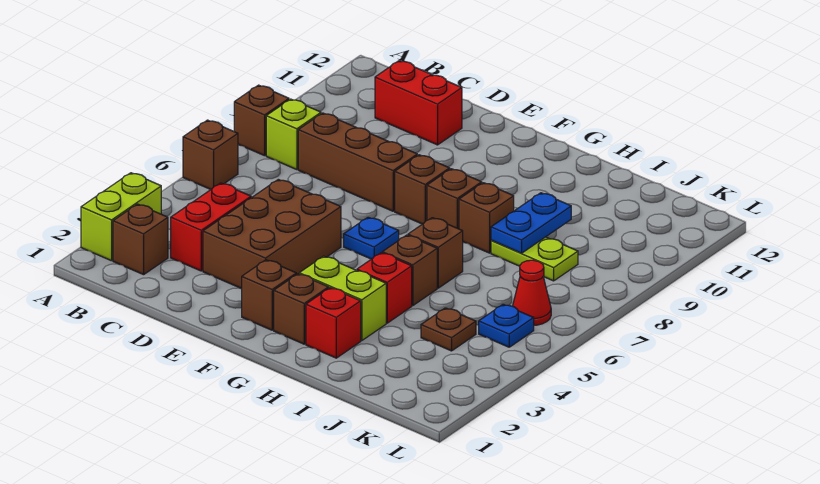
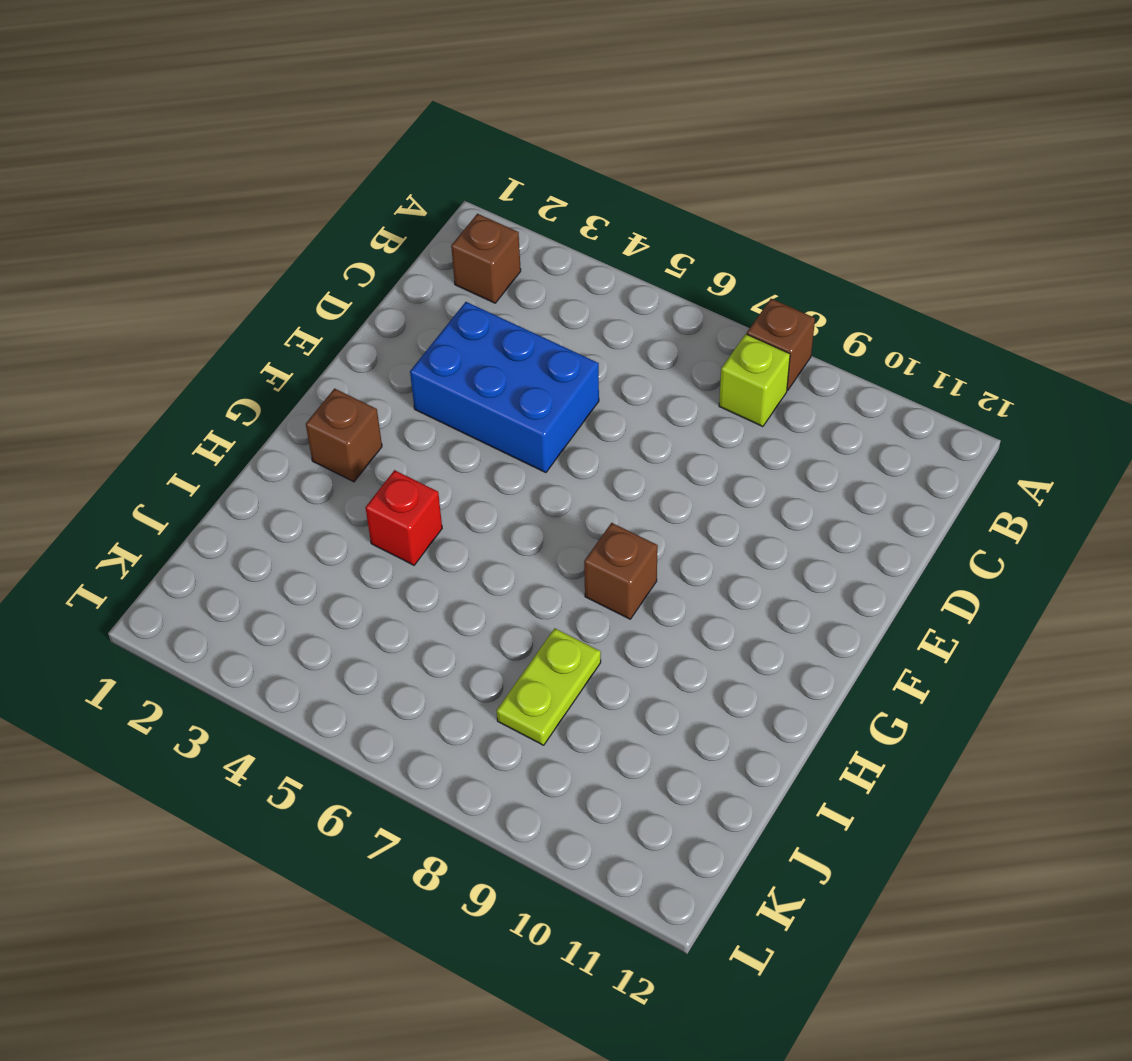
blue brick D3:E5 level 1 -> brown brick D3:E5 level 1
none -> lime brick A2:A3 level 1
none -> brown brick A6 level 1
none -> red brick C3:C4 level 1

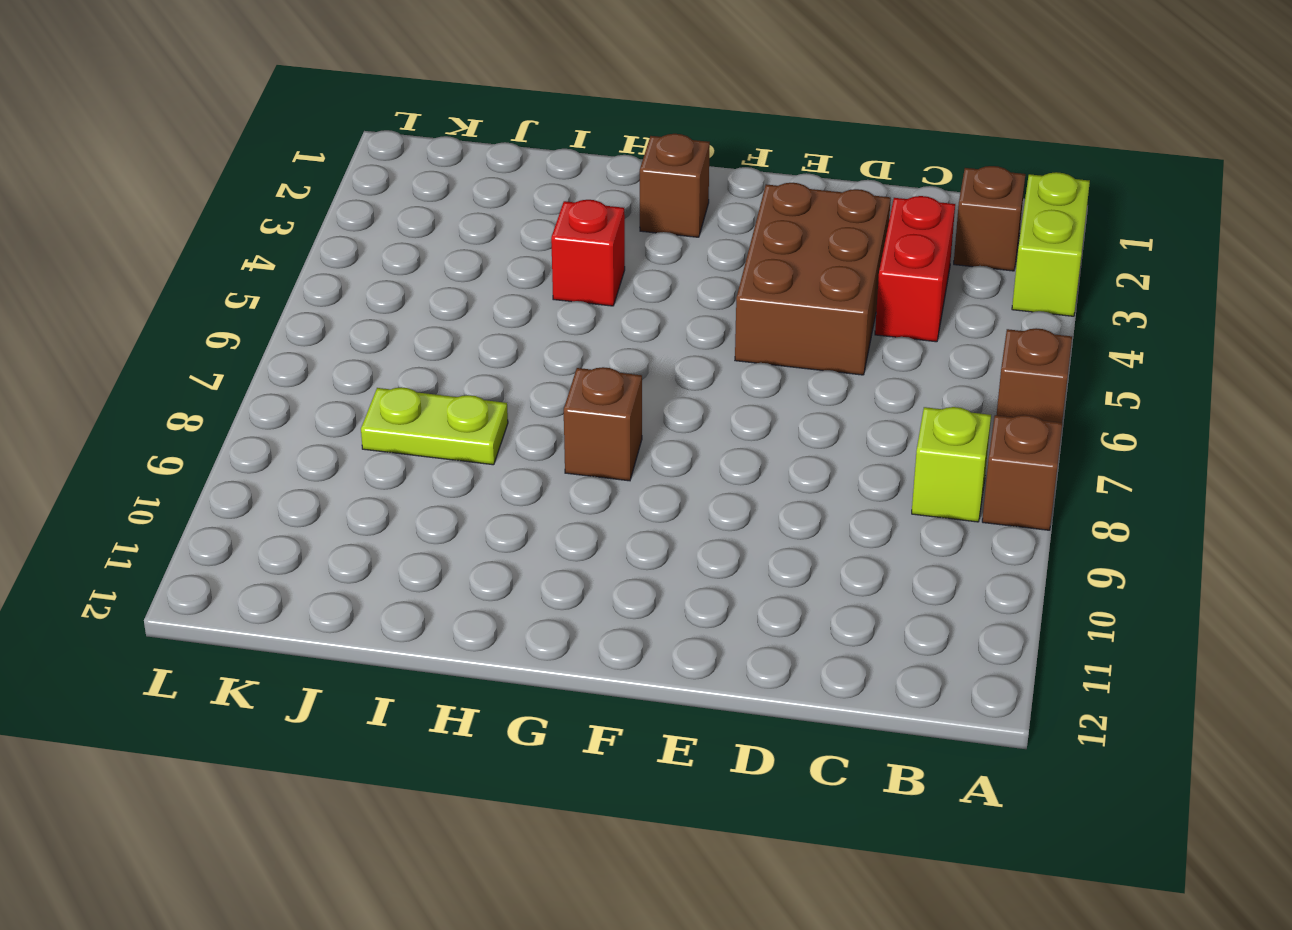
none -> brown brick C8:E8 level 1
none -> red brick C11:D11 level 1
none -> brown brick F2 level 1

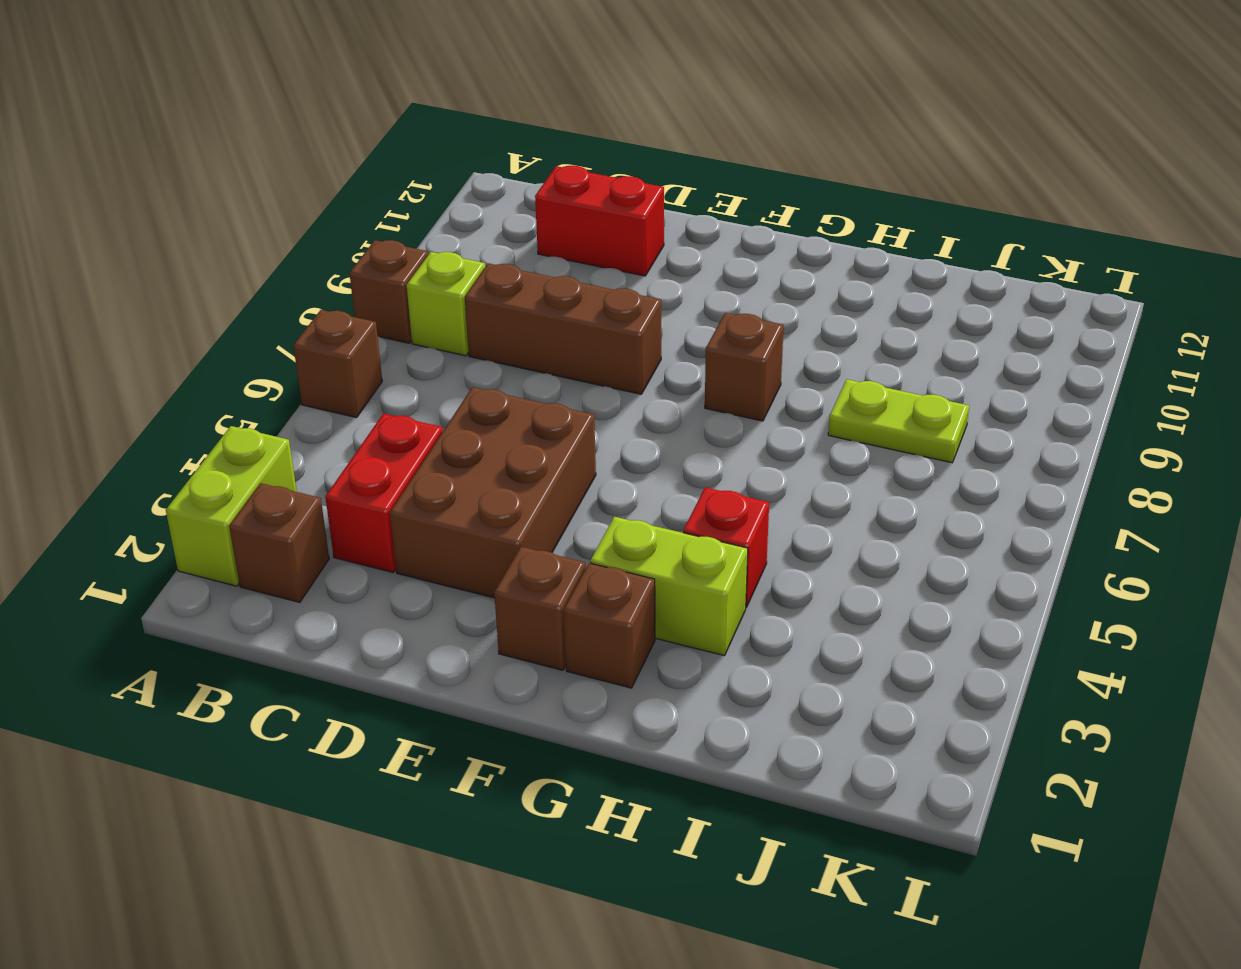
none -> blue plate F6 level 1
none -> brown brick F8 level 1
none -> red brick H2 level 1

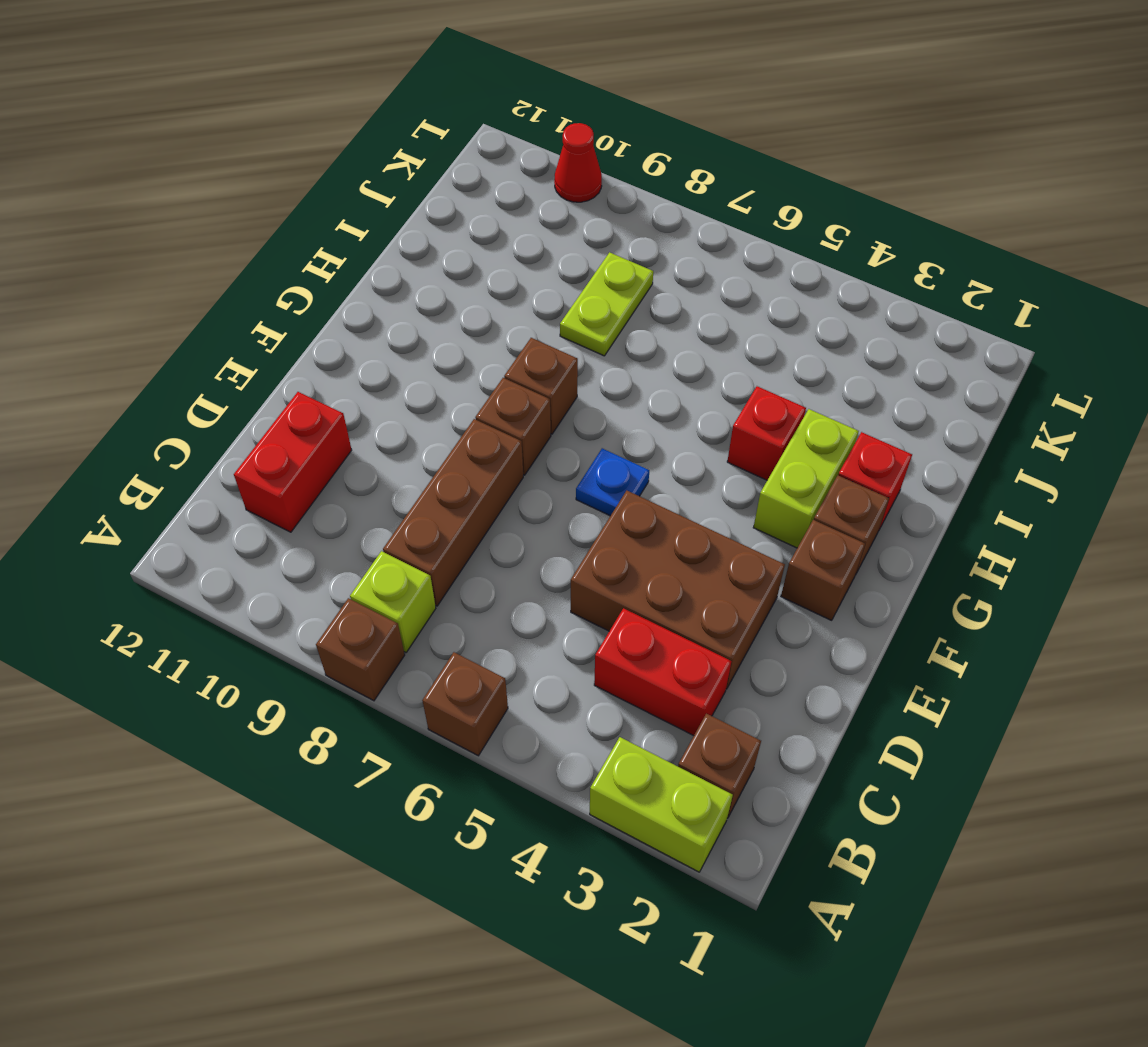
red cone L10 level 1 -> red cone K6 level 1
none -> brown brick H5 level 1
none -> brown brick H6 level 1
none -> brown brick H8 level 1

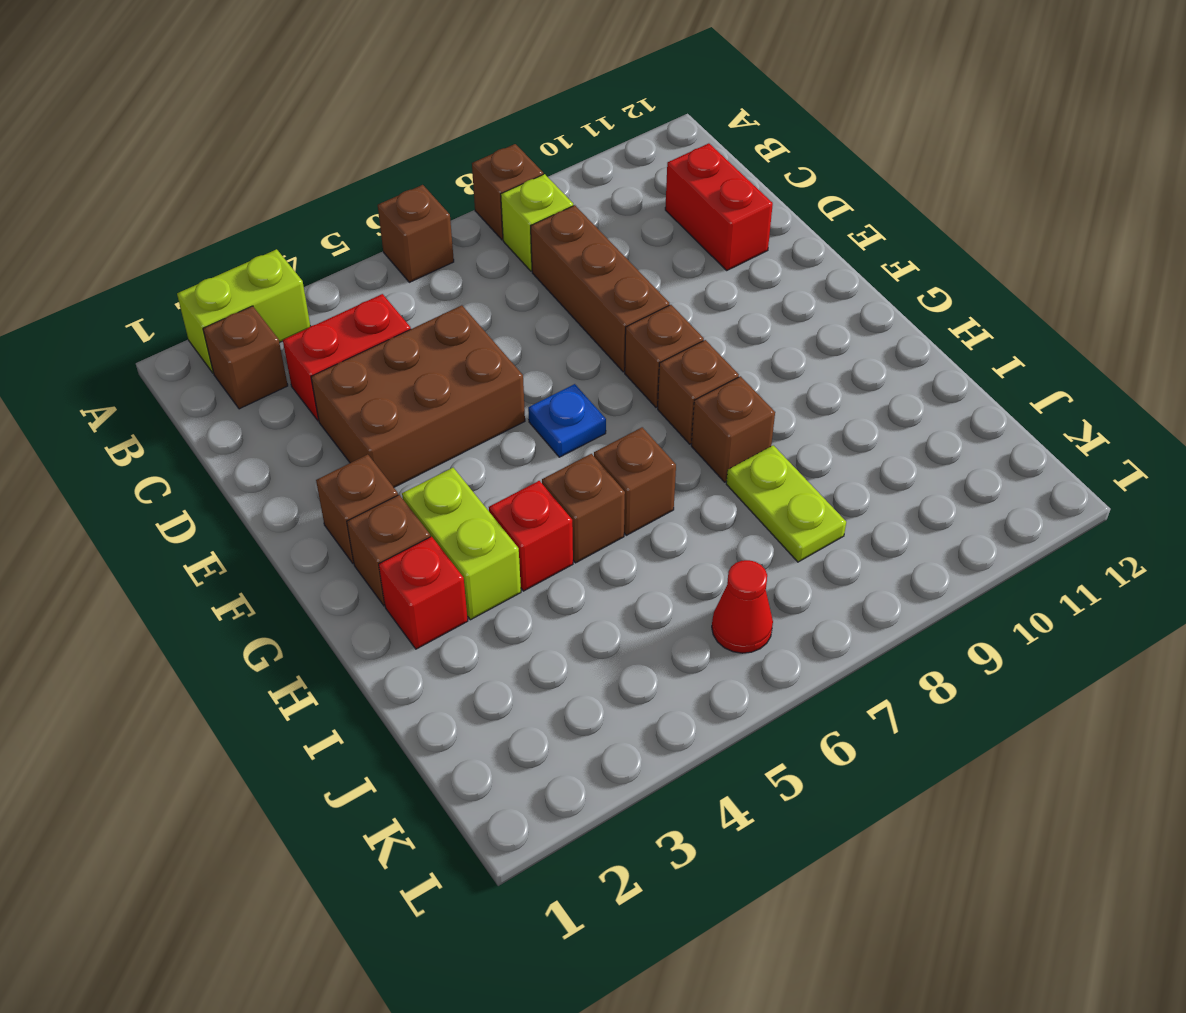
none -> brown plate J4 level 1
none -> blue plate K5 level 1
none -> blue plate I8:I9 level 2

